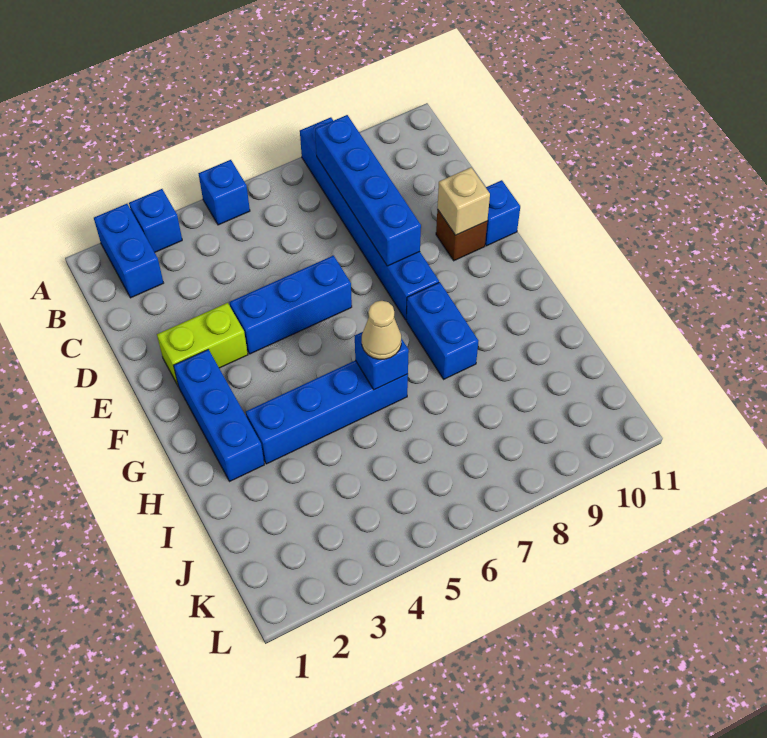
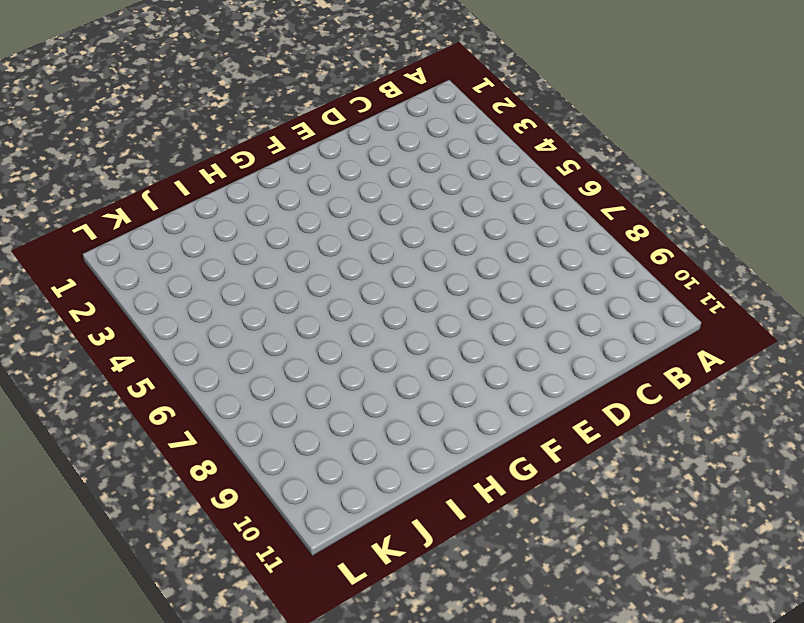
none -> blue brick A2:B2 level 1
none -> blue brick A3 level 1
none -> blue brick A5 level 1

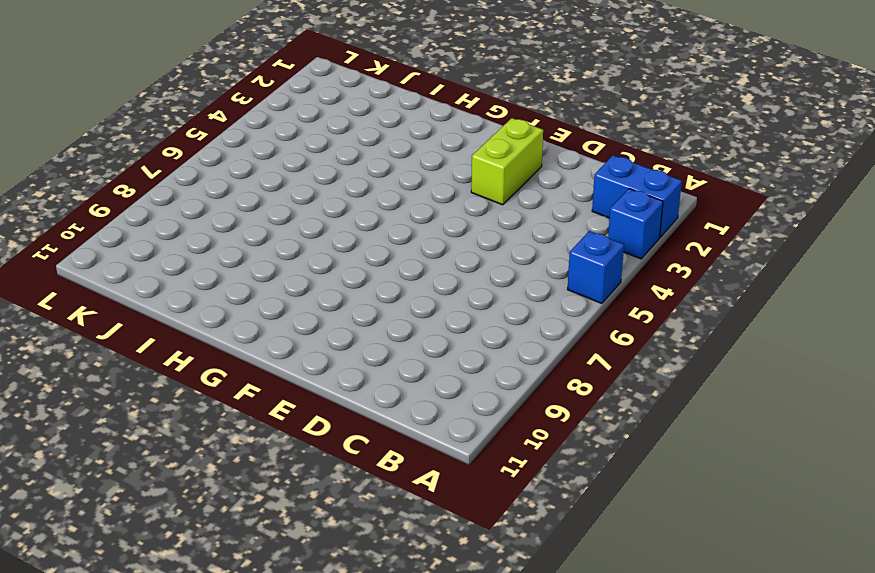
none -> blue brick A8:F8 level 1
none -> blue brick E4:E6 level 1
none -> brown brick E10 level 1

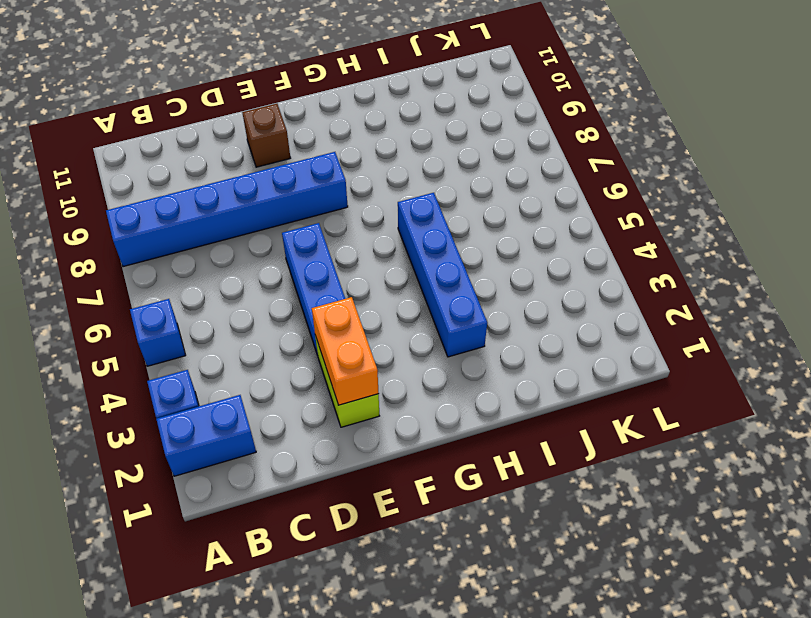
orange brick E2:E3 level 2 -> none
none -> blue brick E11 level 1
none -> blue brick F2:H2 level 1
none -> blue brick G8:H8 level 1

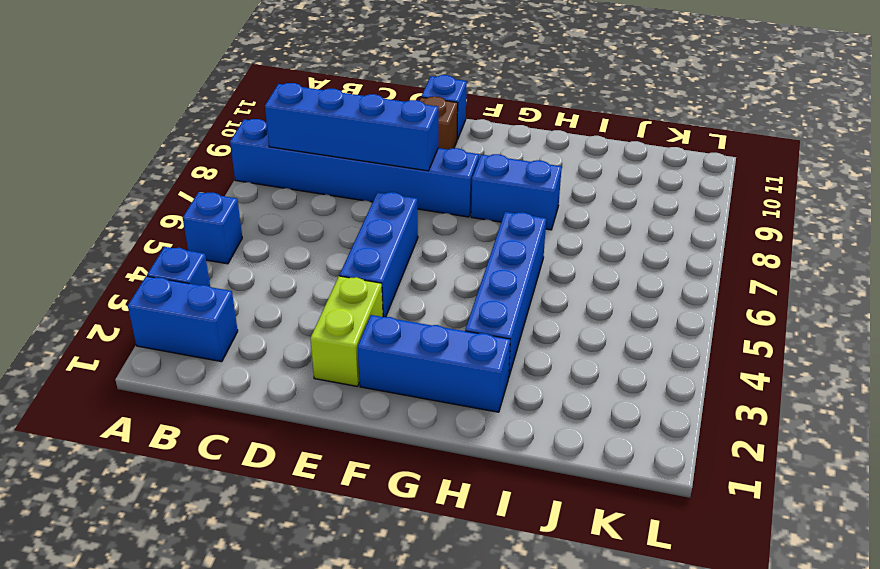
none -> tan brick E10 level 2
none -> blue brick H6 level 2
none -> tan cone H6 level 3

